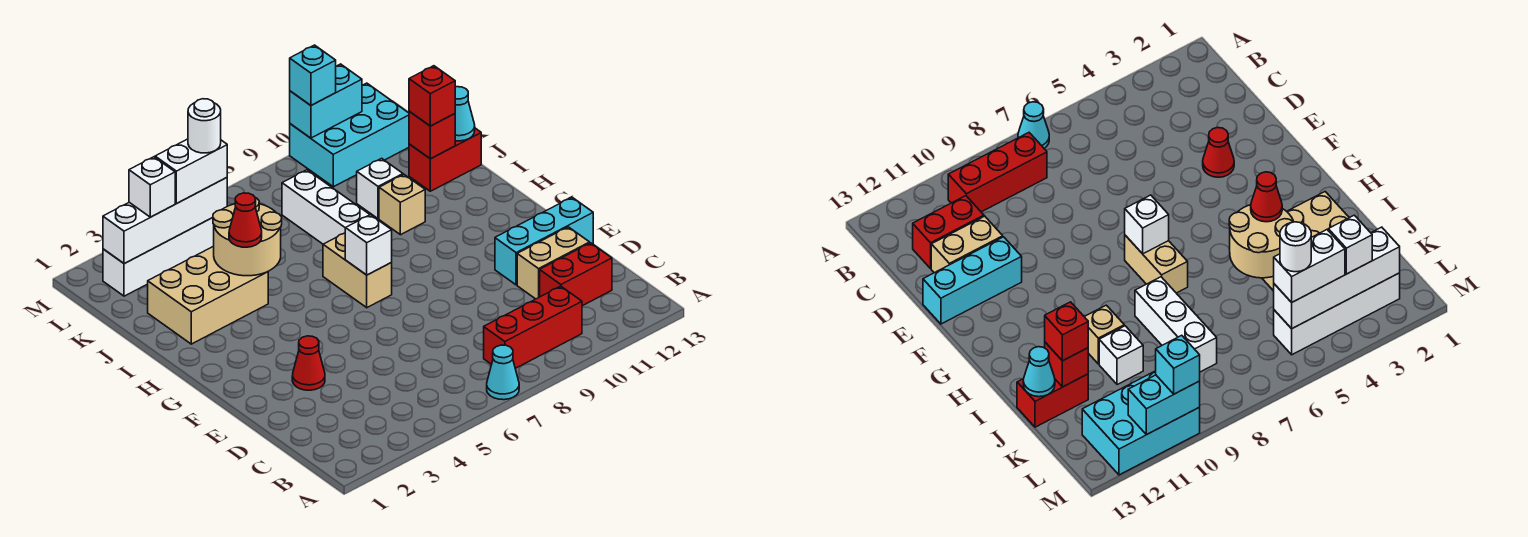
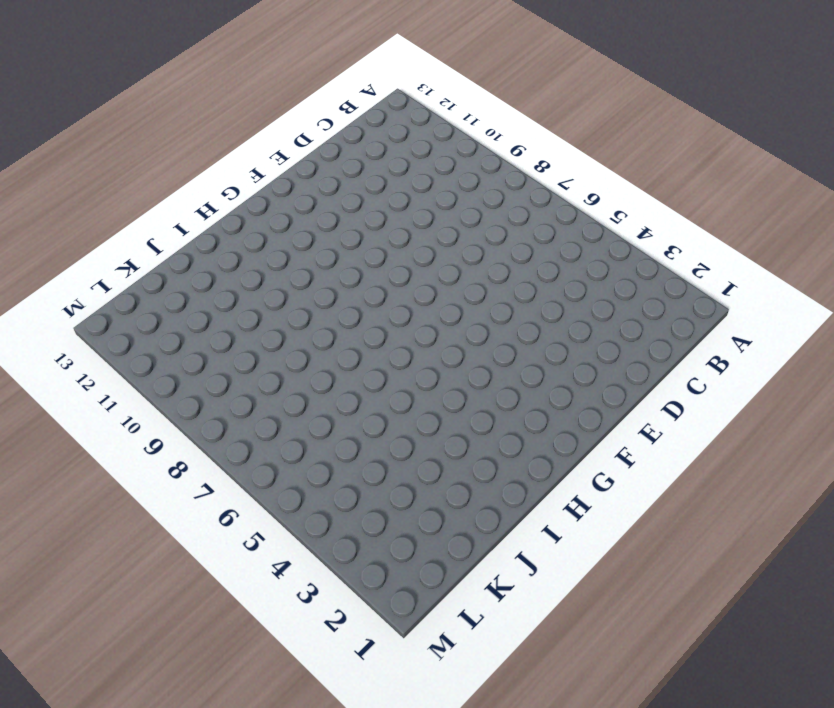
none -> cyan cone A7 level 1
none -> red brick B8:B10 level 1
none -> red brick C11:C12 level 1

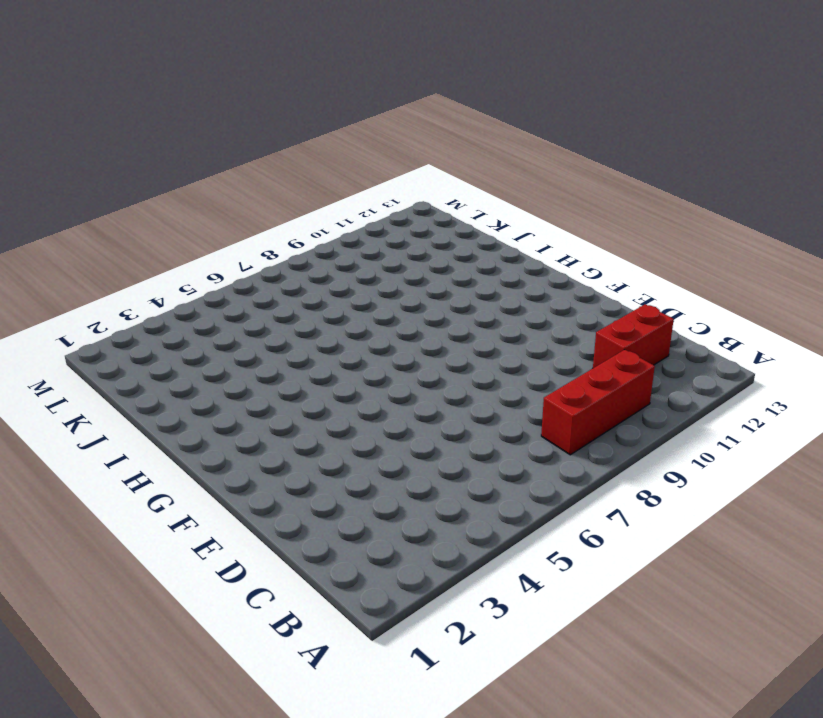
none -> cyan cone A7 level 1
none -> tan brick D11:D12 level 1
none -> red cone E3 level 1

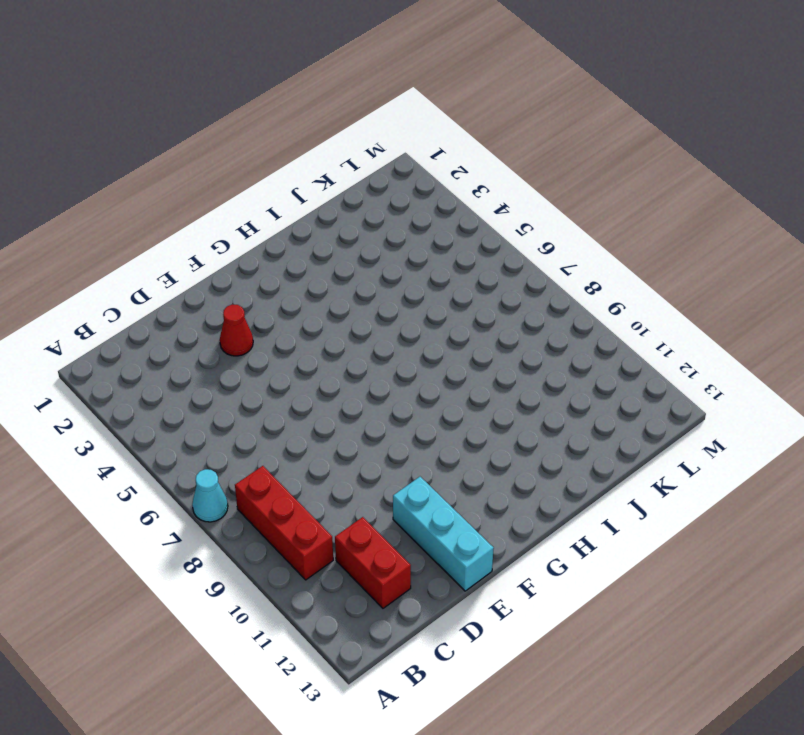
none -> tan brick D11:D12 level 1
none -> tan brick G7:H7 level 1
none -> tan brick I2:J4 level 1

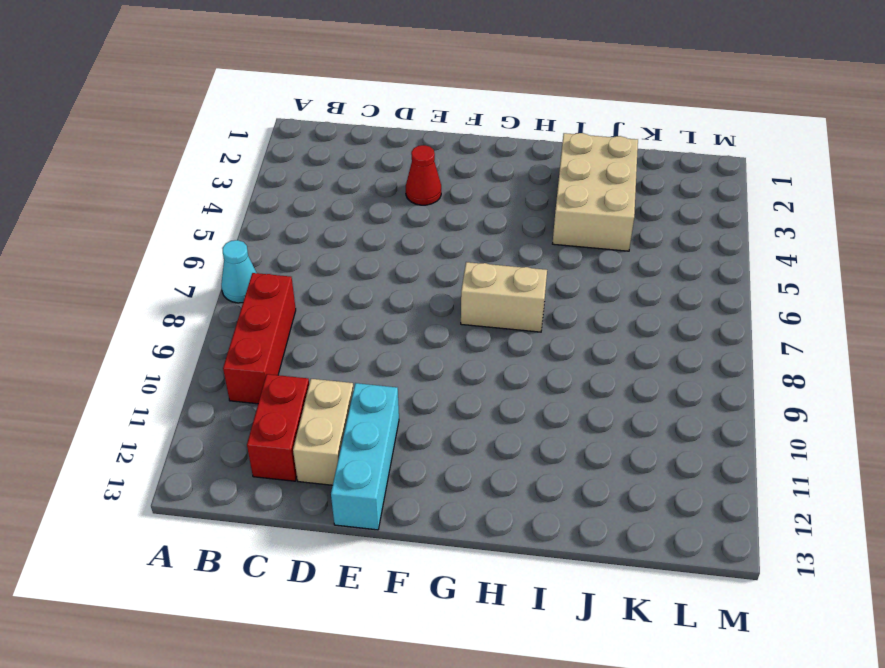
none -> white brick I8:K8 level 1
none -> tan brick I10 level 1
none -> white brick J10 level 1

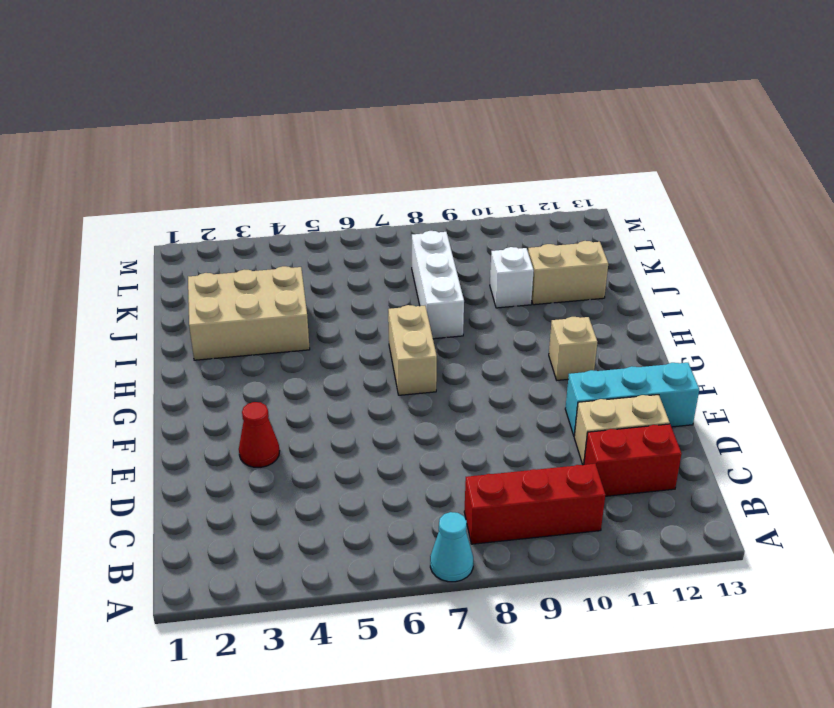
tan brick G11 level 1 -> tan brick I10 level 1
tan brick J11:J12 level 1 -> red brick J12:J13 level 1
none -> white brick L2:L5 level 1
none -> cyan brick L10:M12 level 1
none -> white brick G7 level 2

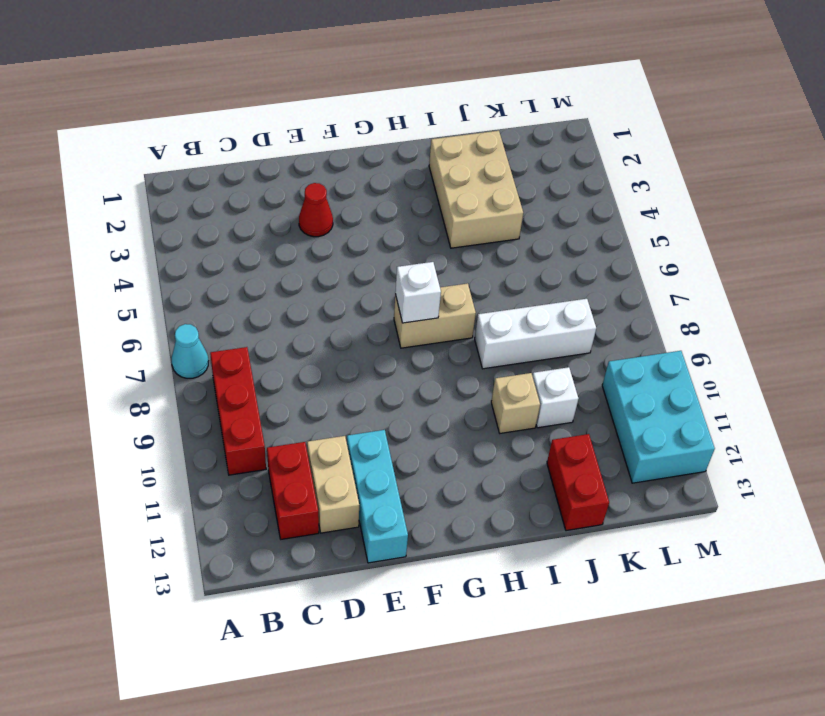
none -> white brick L2:L5 level 1
none -> tan round brick I4:J5 level 2
none -> red brick J12 level 2

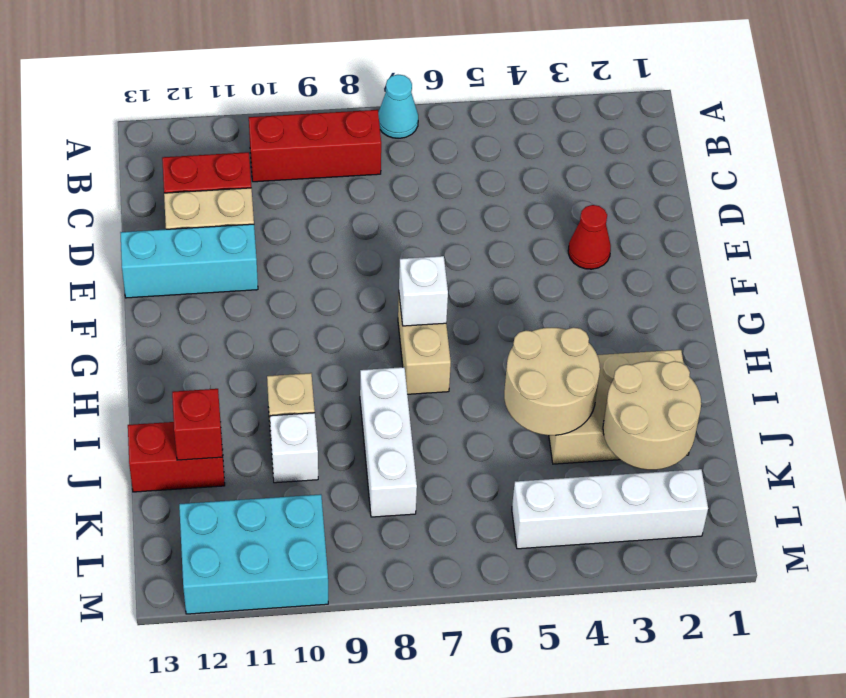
tan round brick J2:K3 level 2 -> none
none -> cyan cone J13 level 2
none -> white brick L2:L5 level 2
none -> cyan brick M10:M11 level 2

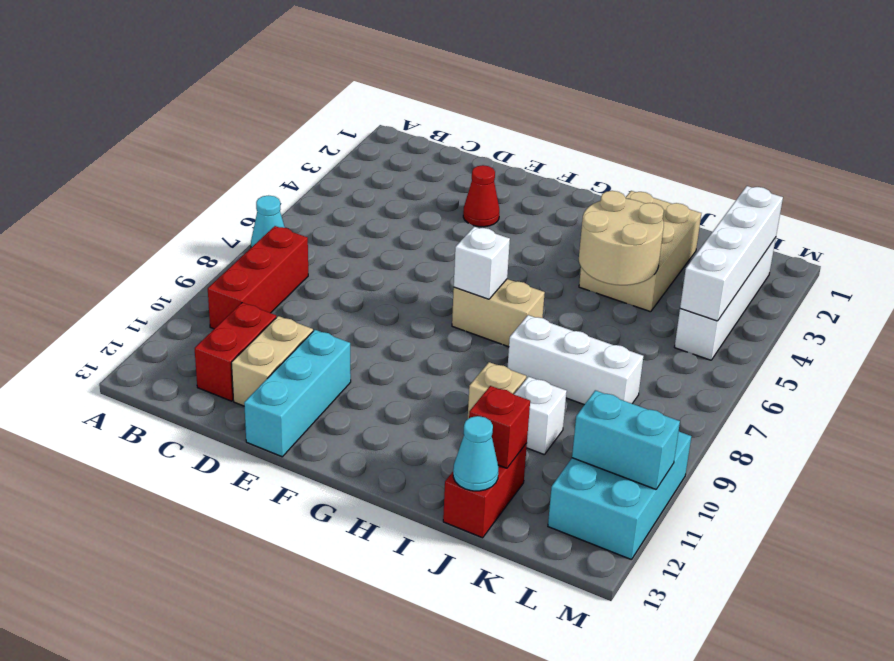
cyan brick L11:M11 level 2 -> cyan brick M10:M11 level 2
none -> red cone I4 level 3
none -> red brick J12 level 3
none -> white brick L3 level 3

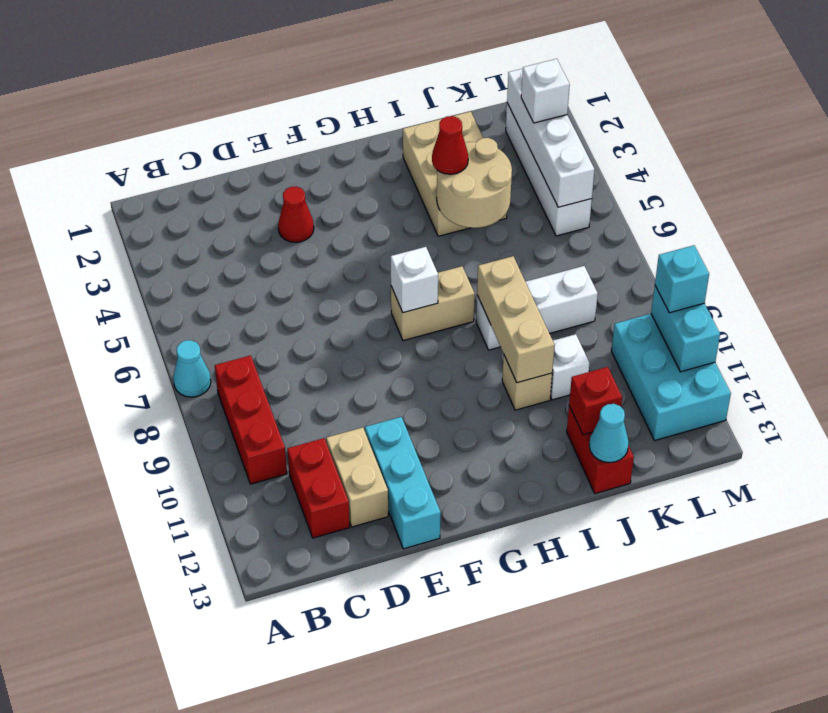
tan brick I8:I10 level 2 -> none
none -> red brick J12 level 3
none -> white brick L4:L5 level 3
none -> white round brick L5 level 4

